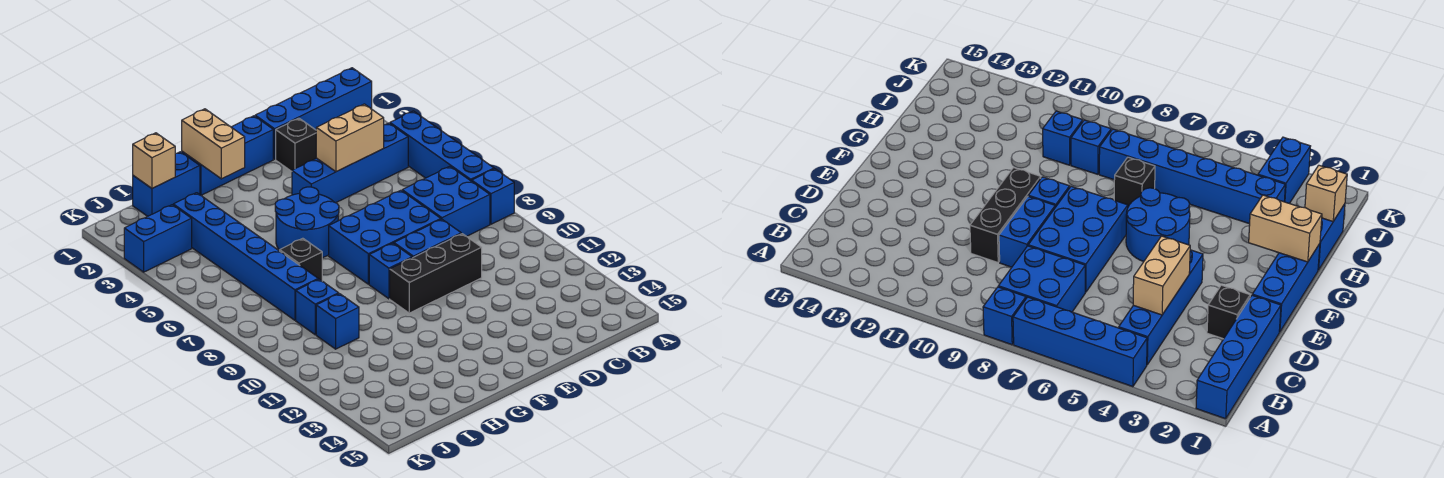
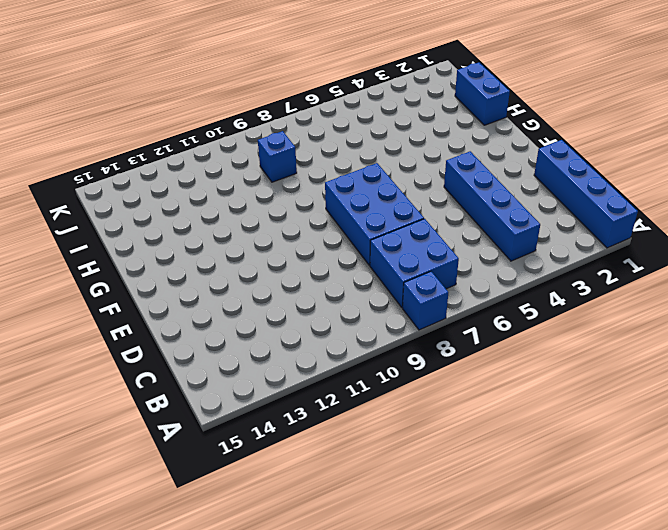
none -> blue brick A4:A7 level 1
none -> black brick D2 level 1
none -> blue brick D9:E9 level 1

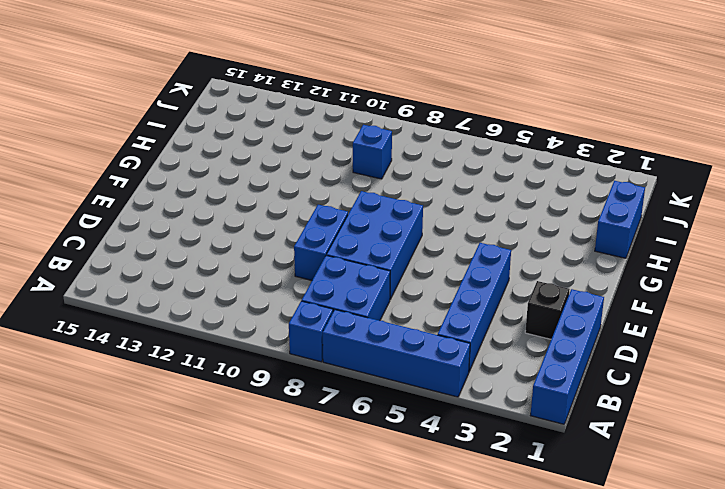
none -> black brick D10:F10 level 1
none -> blue brick E1:G1 level 1
none -> blue round brick F5:G6 level 1

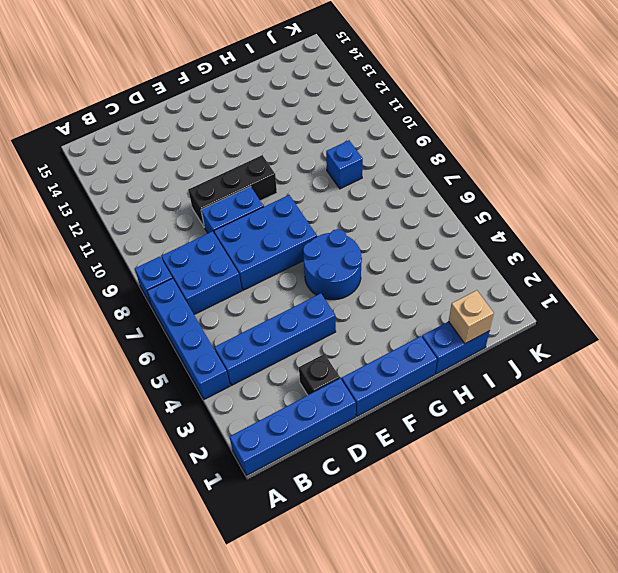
none -> blue brick F9 level 1
none -> black brick H7 level 1
none -> blue brick I3:I8 level 1

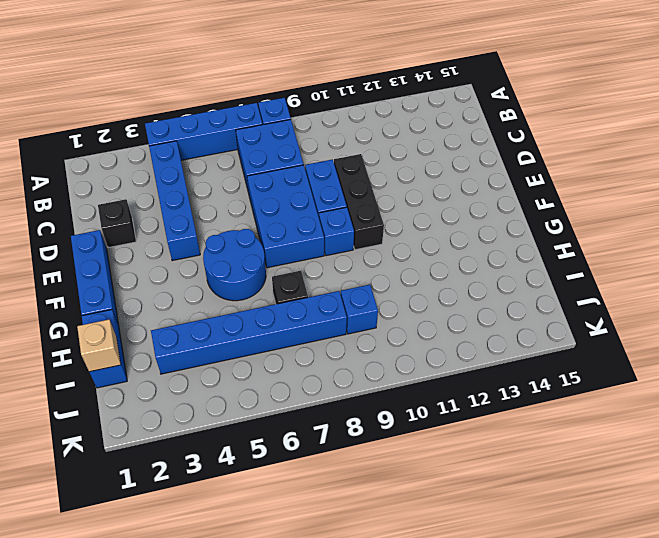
none -> blue brick A1:D1 level 1
none -> blue brick I10 level 1
none -> blue brick J3:K3 level 1

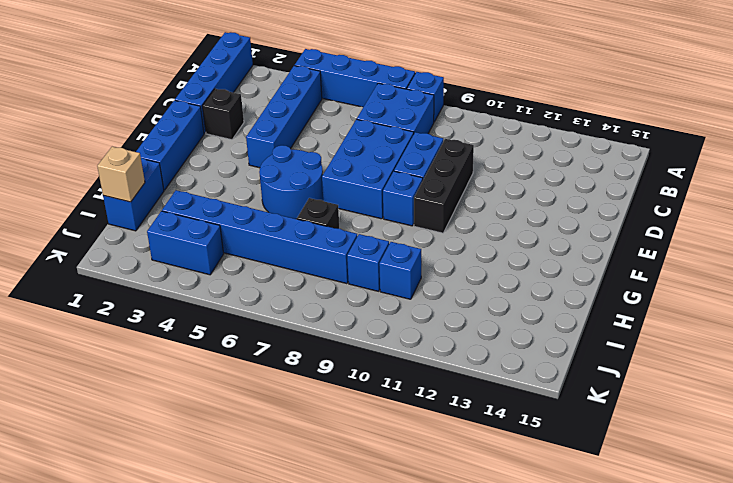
blue brick J3:J4 level 1 -> blue brick J3:K3 level 1
none -> tan brick C4:D4 level 2
none -> tan brick G1:G2 level 2

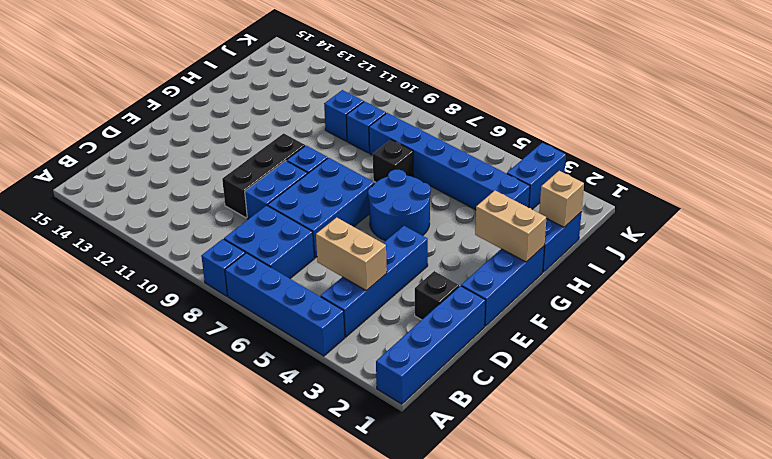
tan brick C4:C5 level 2 -> tan brick C4:D4 level 2

